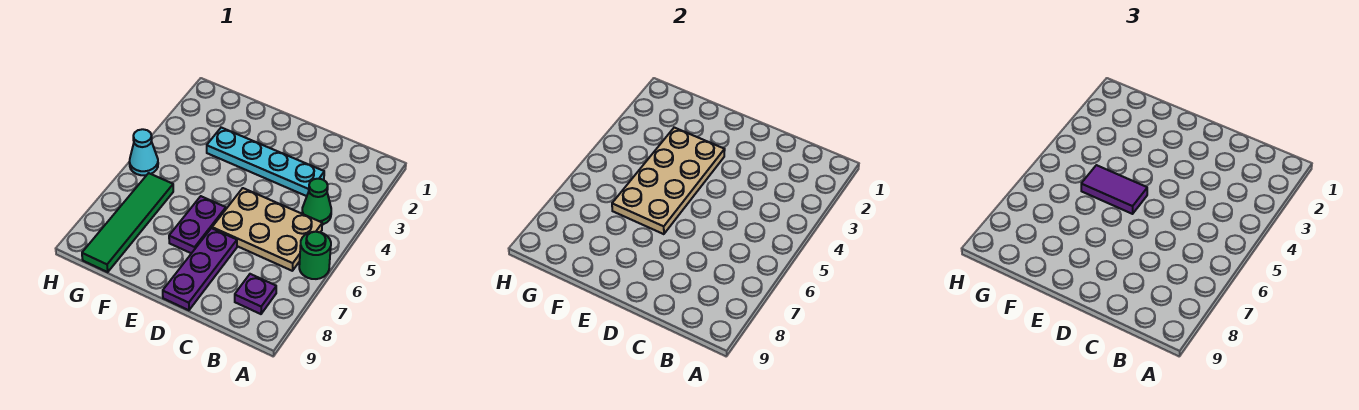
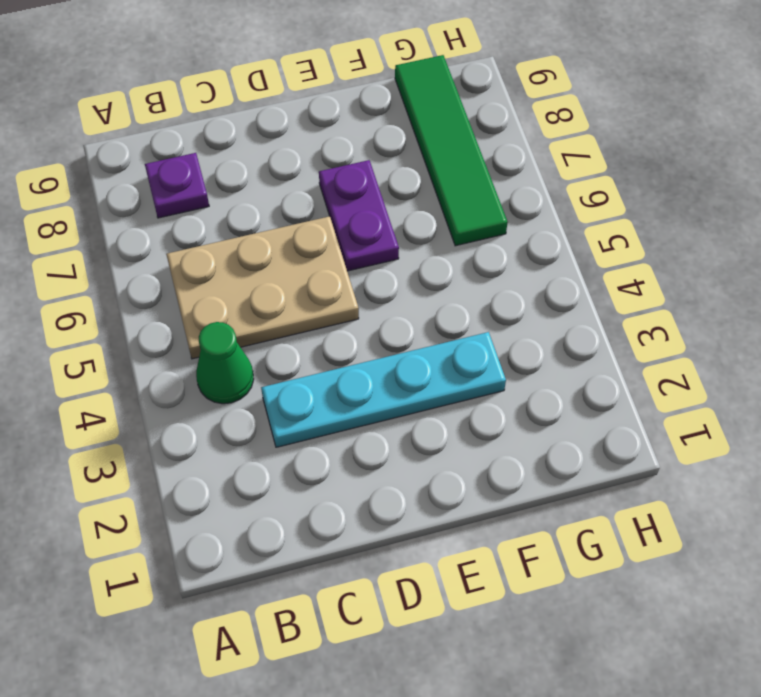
none -> green round brick A6 level 1
none -> purple plate D7:D9 level 1

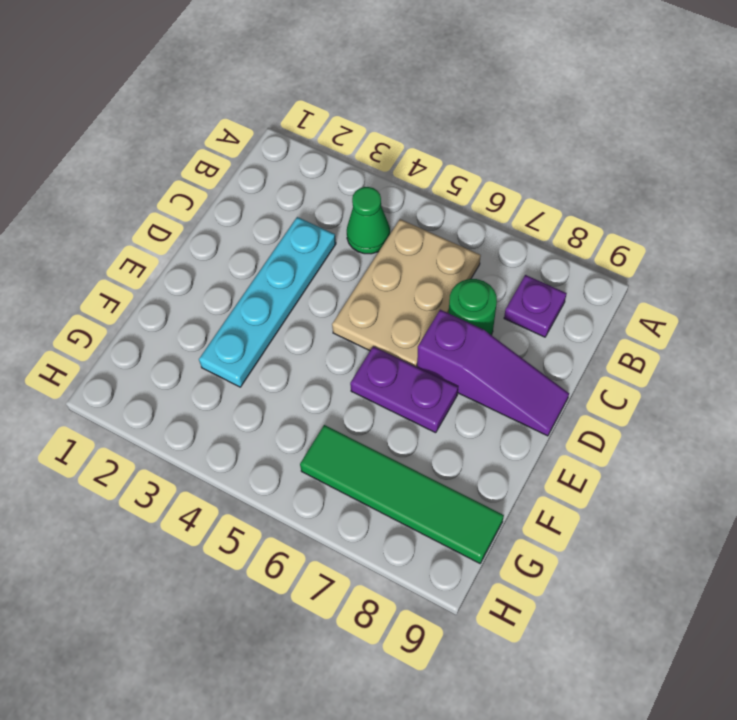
green round brick C7 level 1 -> green round brick A6 level 1
purple slope D7:D9 level 1 top 7 -> purple plate D7:D9 level 1
none -> cyan cone H5 level 1
none -> tan plate E3:F6 level 2

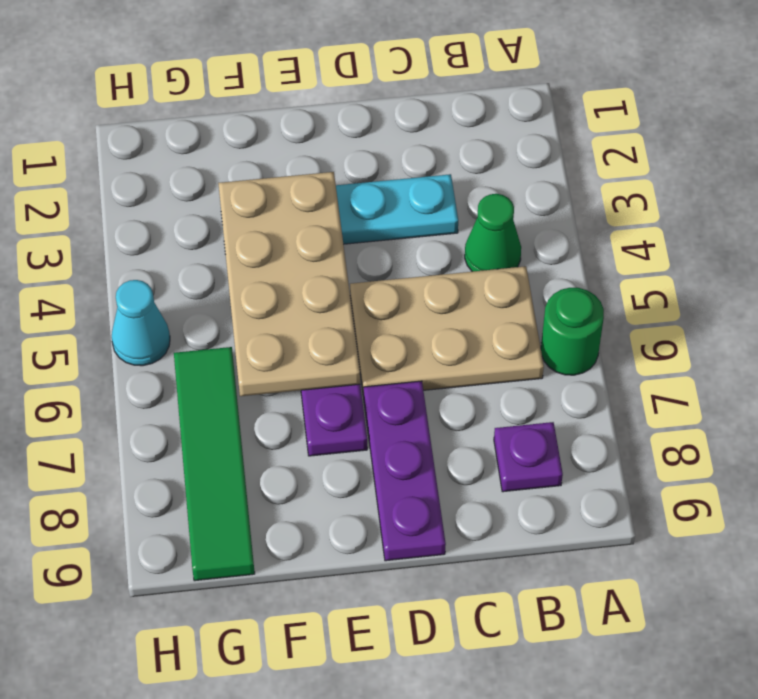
none -> purple tile E5:F5 level 3

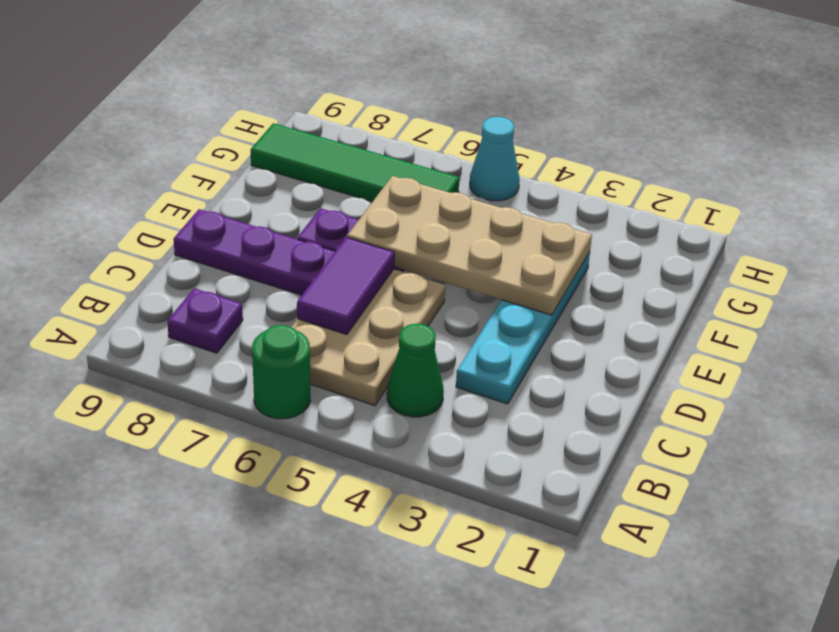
purple tile C6:D6 level 2 -> purple tile E5:F5 level 3

